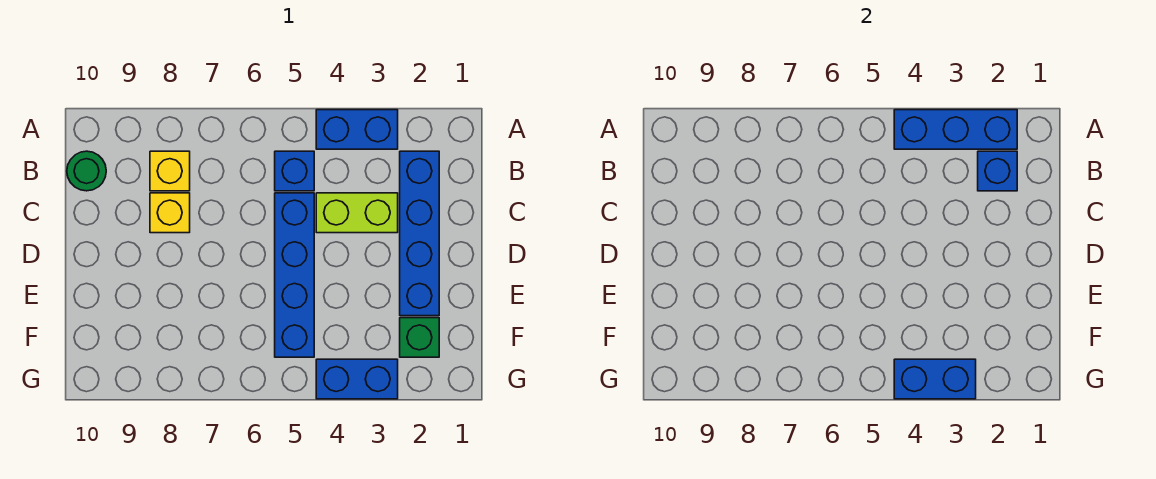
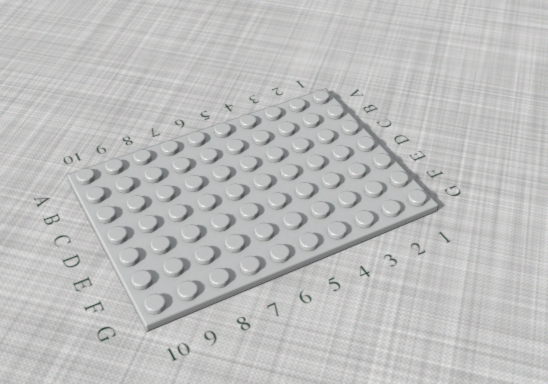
none -> blue brick A3:A4 level 1
none -> blue brick B2:E2 level 1
none -> blue brick B5 level 1

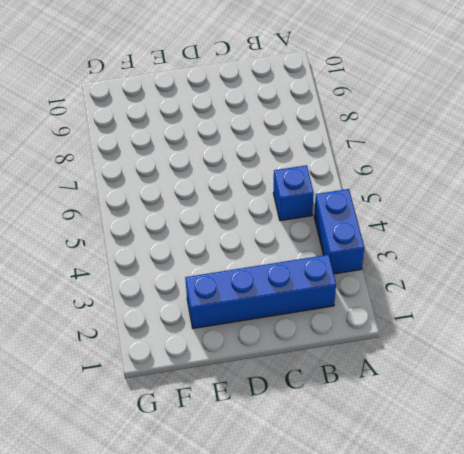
none -> yellow brick B8 level 1
none -> green round brick B10 level 1
none -> lime brick C3:C4 level 1

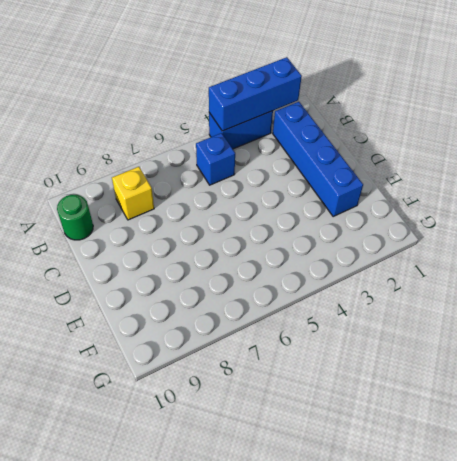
none -> lime brick C3:C4 level 1
none -> blue brick C5:F5 level 1
none -> yellow brick C8 level 1

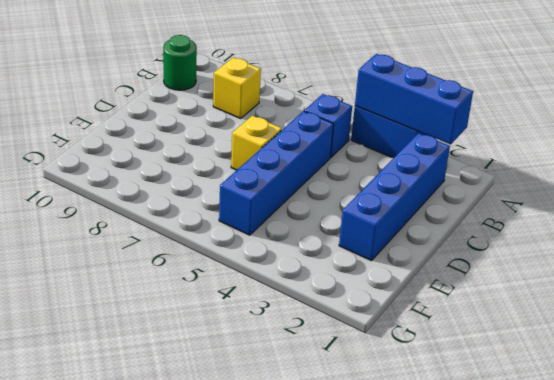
yellow brick D6 level 1 -> yellow brick C8 level 1
none -> lime brick C3:C4 level 1
none -> green brick F2 level 1
none -> blue brick G3:G4 level 1

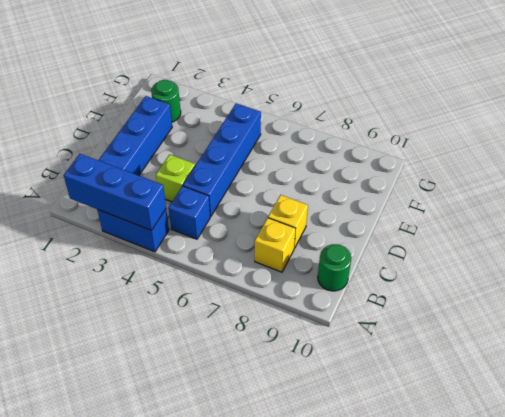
lime brick C4 level 1 -> lime brick C3:C4 level 1
green round brick F2 level 1 -> green brick F2 level 1
none -> blue brick G3:G4 level 1
none -> blue brick B2 level 2
none -> blue brick G3:G4 level 2

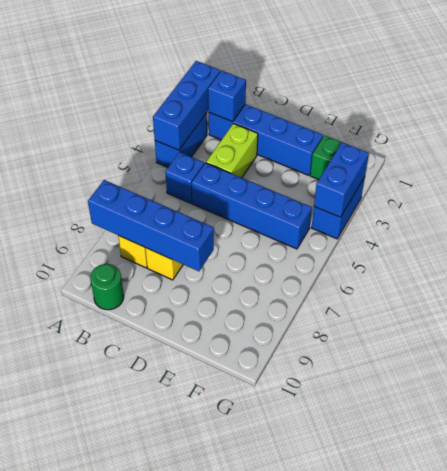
blue brick A8:D8 level 2 -> none

